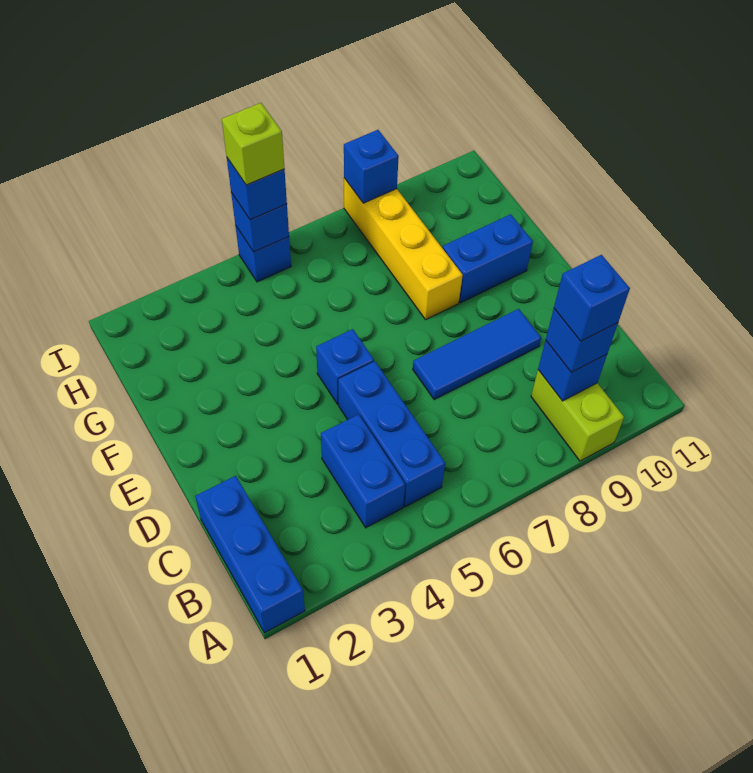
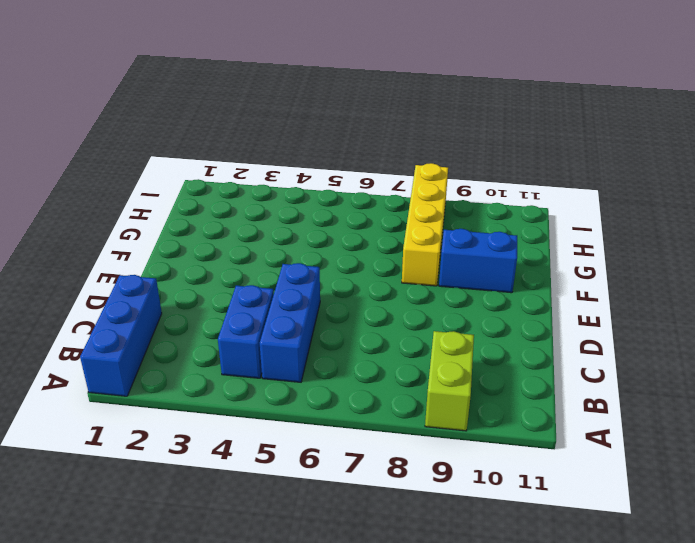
none -> blue tile D7:D9 level 1
none -> blue brick E5 level 1
none -> blue brick I5 level 1

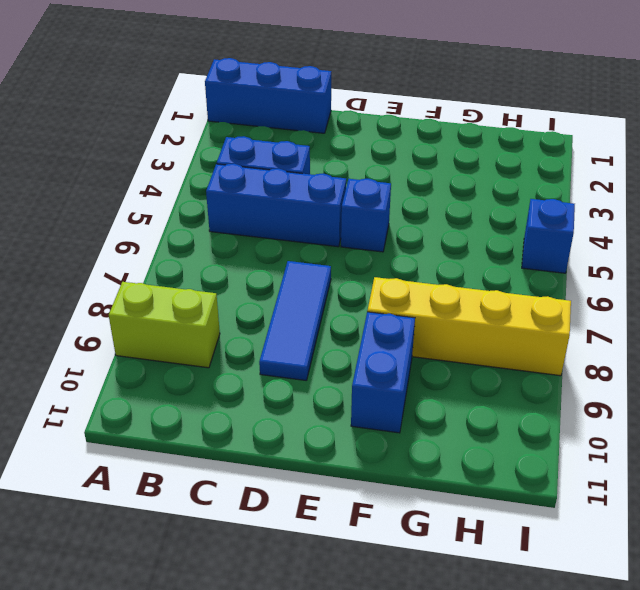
none -> blue brick B9 level 2
none -> blue brick I5 level 2
none -> blue brick I8 level 2

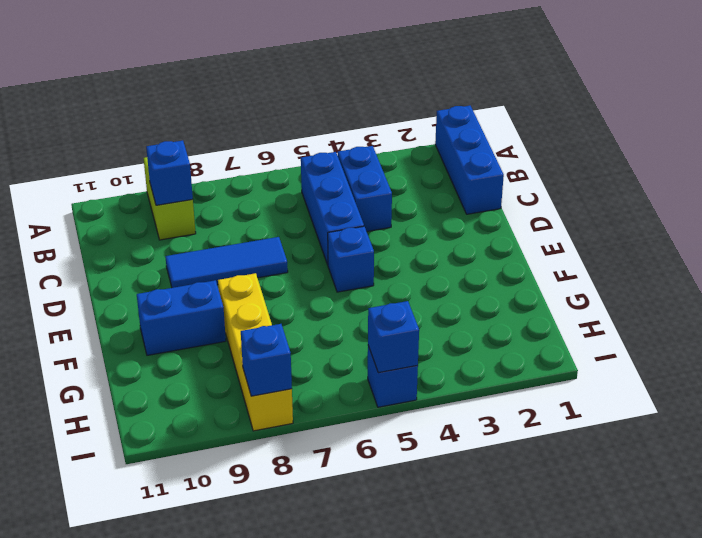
none -> blue brick B9 level 3
none -> blue brick I5 level 3
none -> blue brick B9 level 4

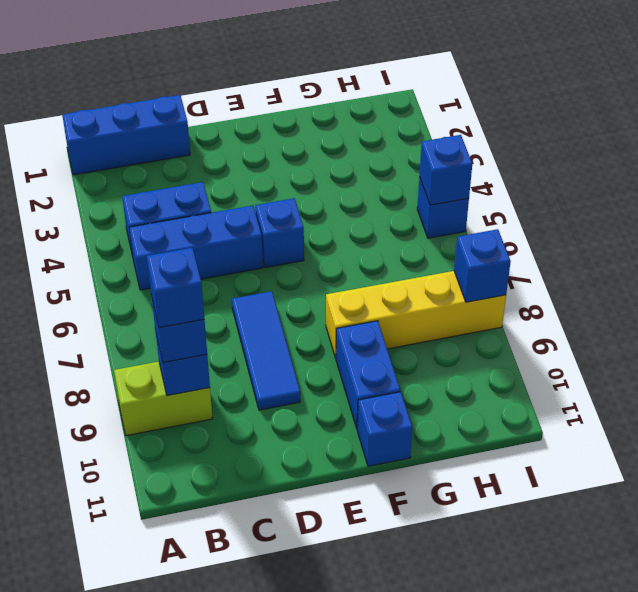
blue brick F11 level 1 -> blue brick I5 level 3
none -> lime brick I5 level 4

